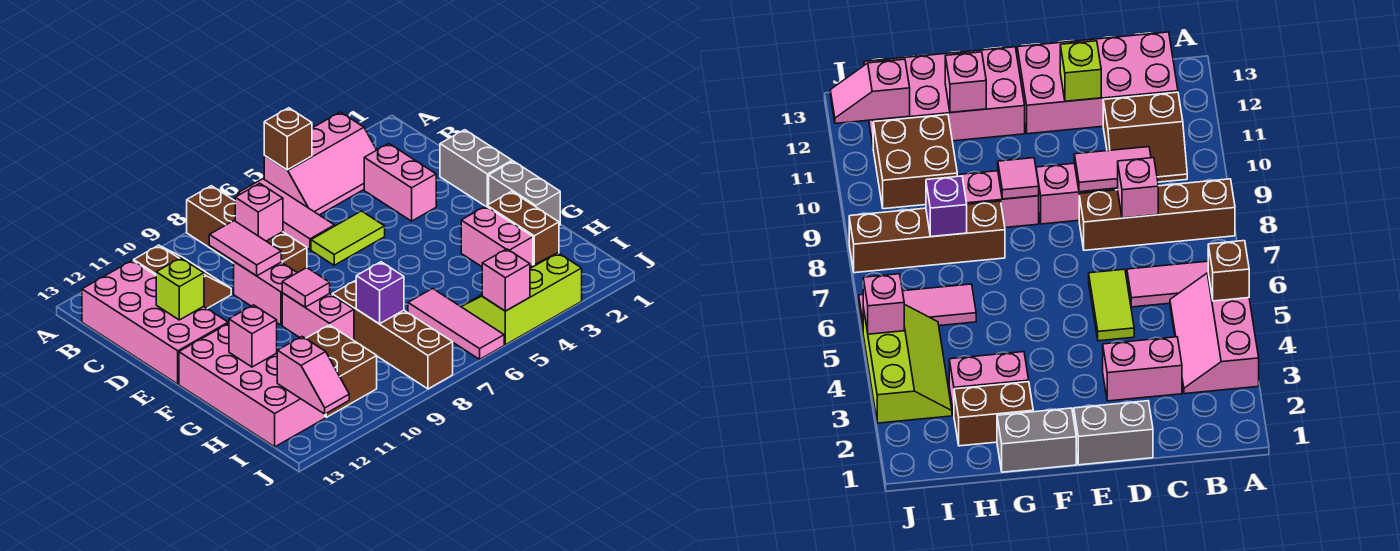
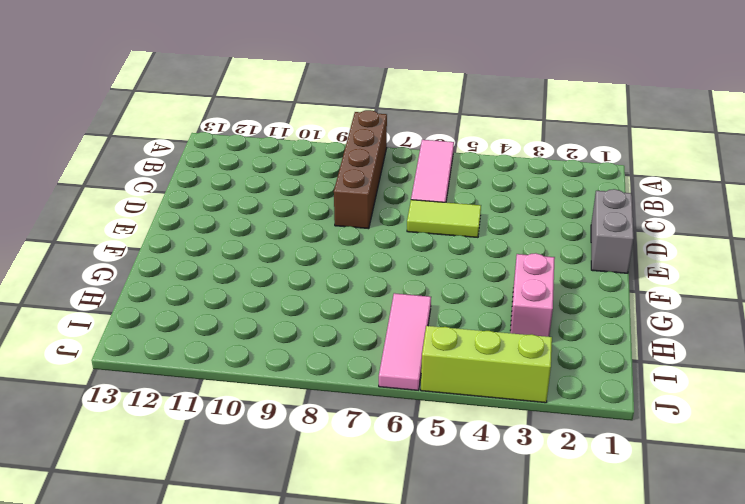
none -> pink slope A3:B5 level 1 top A
none -> brown slope B10:C11 level 1 top 11
none -> pink brick B12:E13 level 1

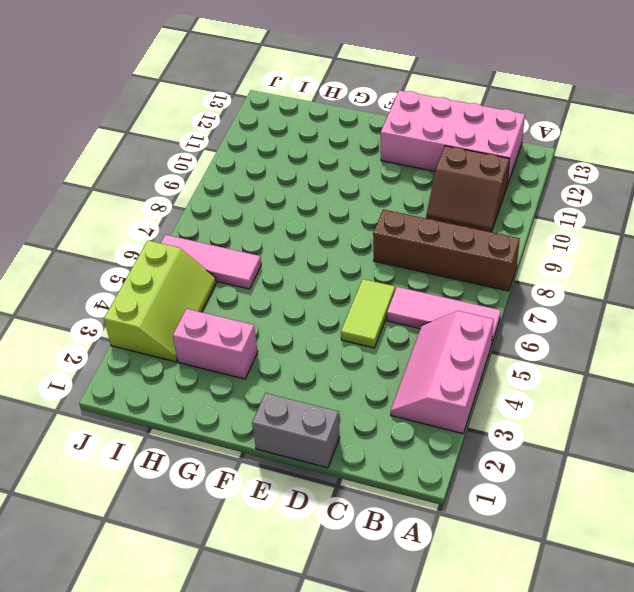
none -> pink brick C3:D3 level 1
none -> pink brick D9:E9 level 1
none -> grey brick F1:G1 level 1

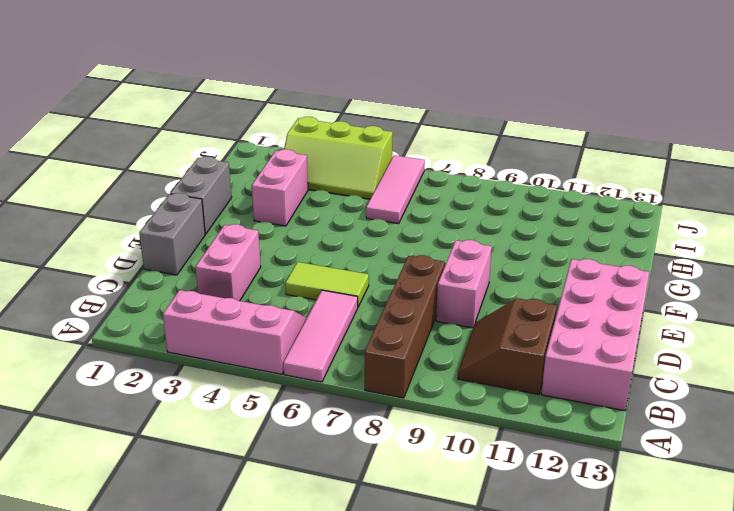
none -> pink brick F9:G9 level 1
none -> pink brick F12:I13 level 1
none -> brown brick G2:H2 level 1

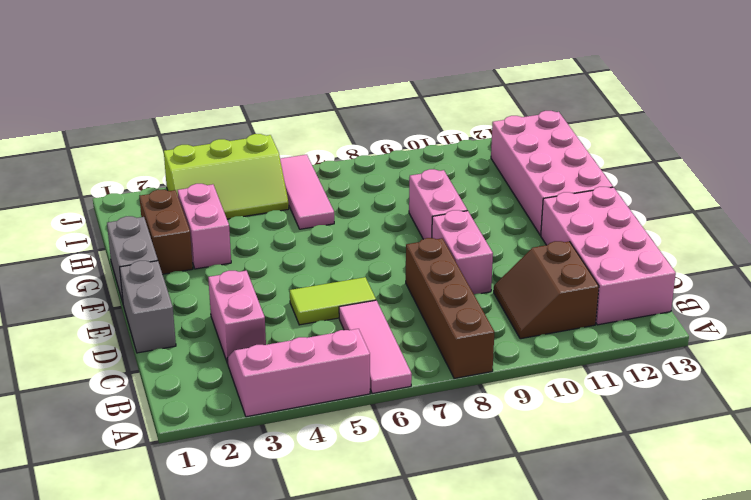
none -> brown brick G8:J8 level 1
none -> brown brick H10:I11 level 1
none -> brown brick A5 level 2

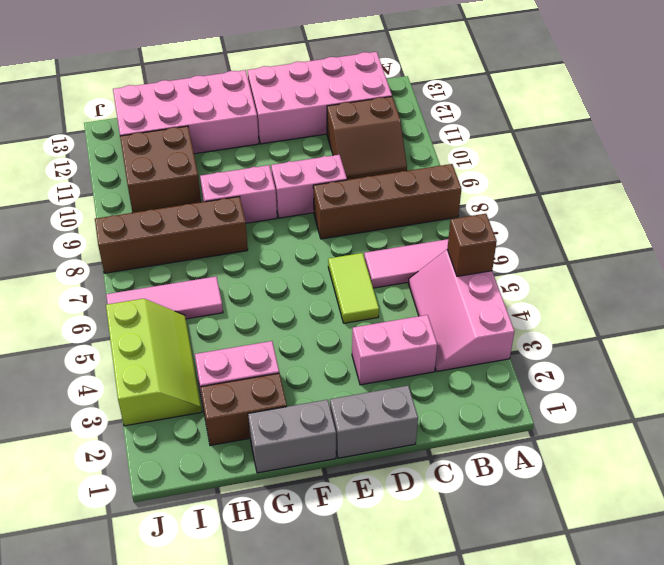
none -> pink brick C8 level 2
none -> pink tile C9:D9 level 2
none -> lime brick D12 level 2

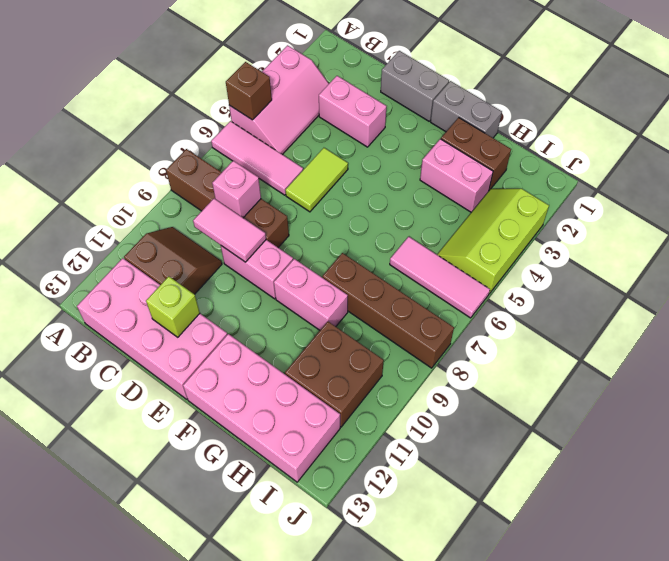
none -> pink tile F9 level 2
none -> pink brick G12 level 2
none -> purple brick H8 level 2

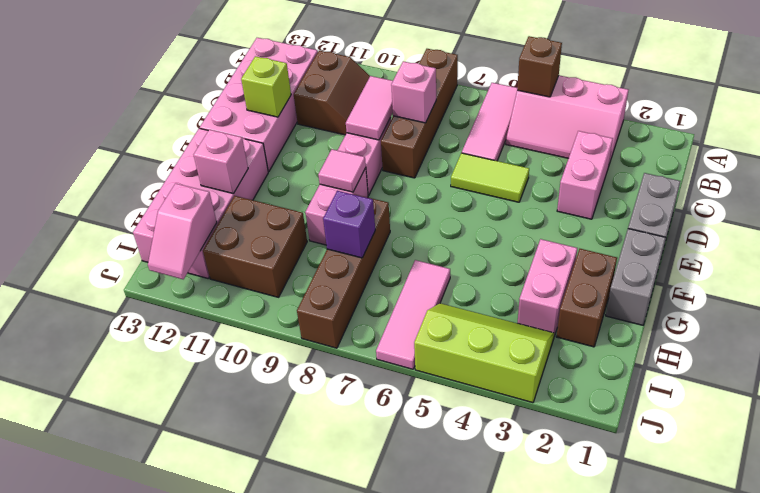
none -> pink brick J5 level 2

